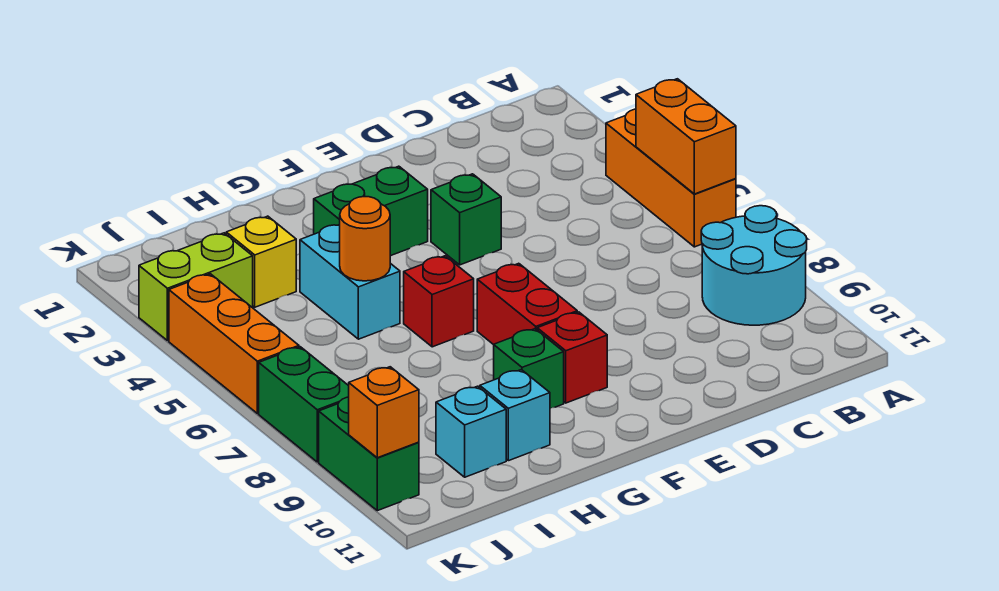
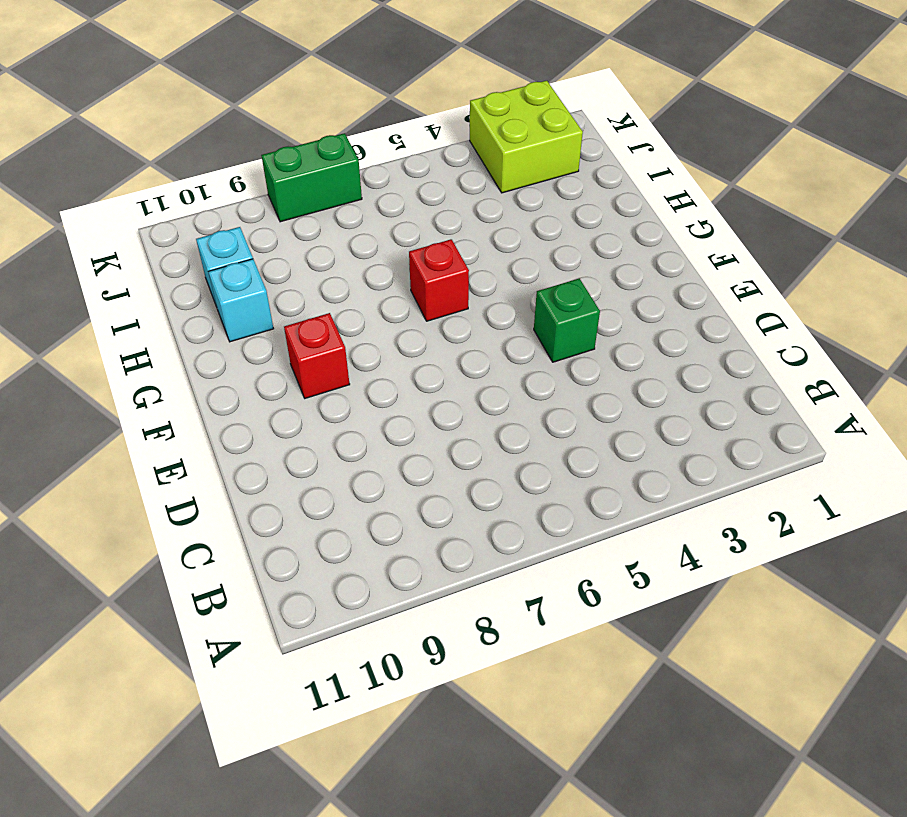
lime brick J2:K3 level 1 -> lime brick J3:K3 level 1
none -> orange brick A4:A6 level 1
none -> cyan round brick A8:B9 level 1
none -> green brick F3:G3 level 1

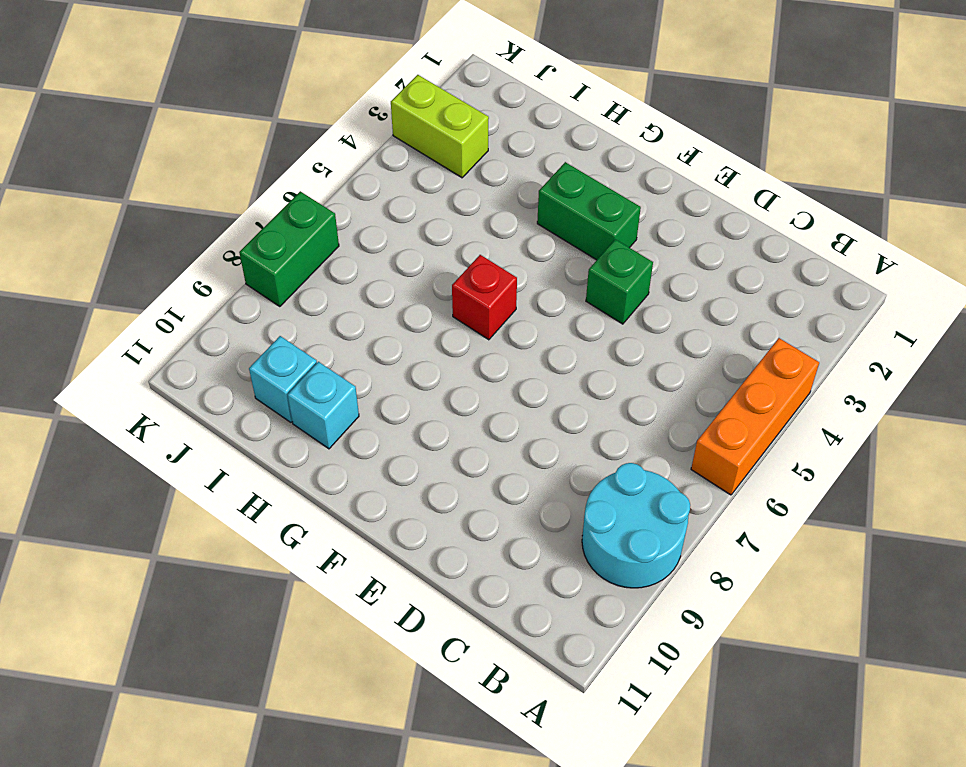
none -> red brick F7:F8 level 1
none -> red brick F9 level 1
none -> green brick G9 level 1

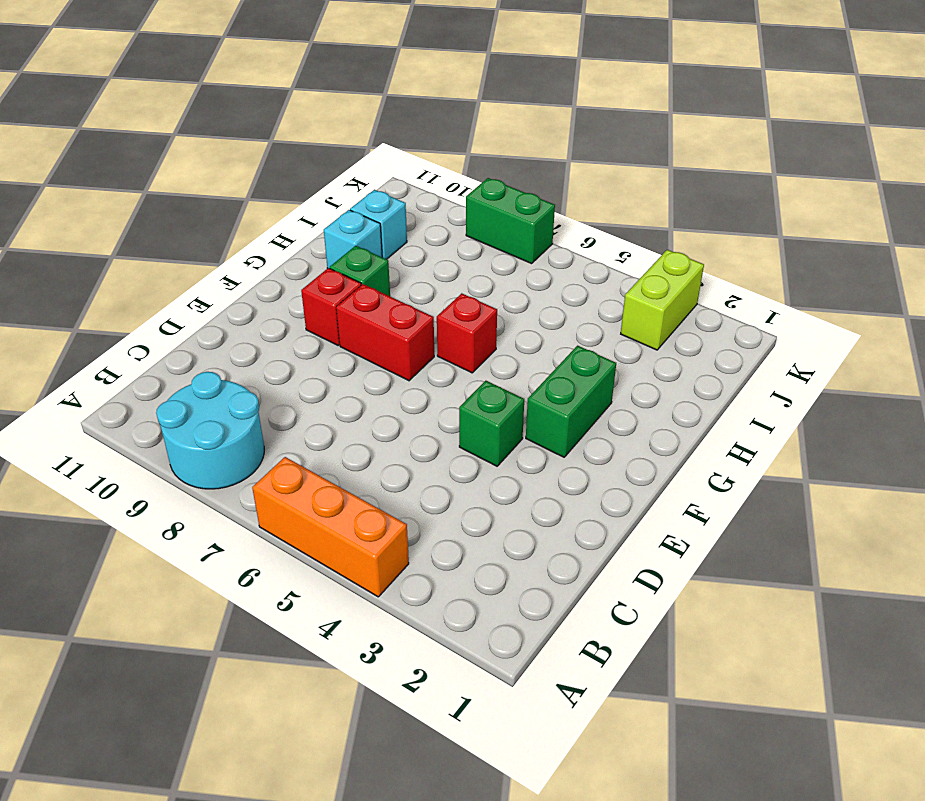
none -> cyan brick H4:H5 level 1
none -> yellow brick I3 level 1
none -> orange brick K4:K6 level 1

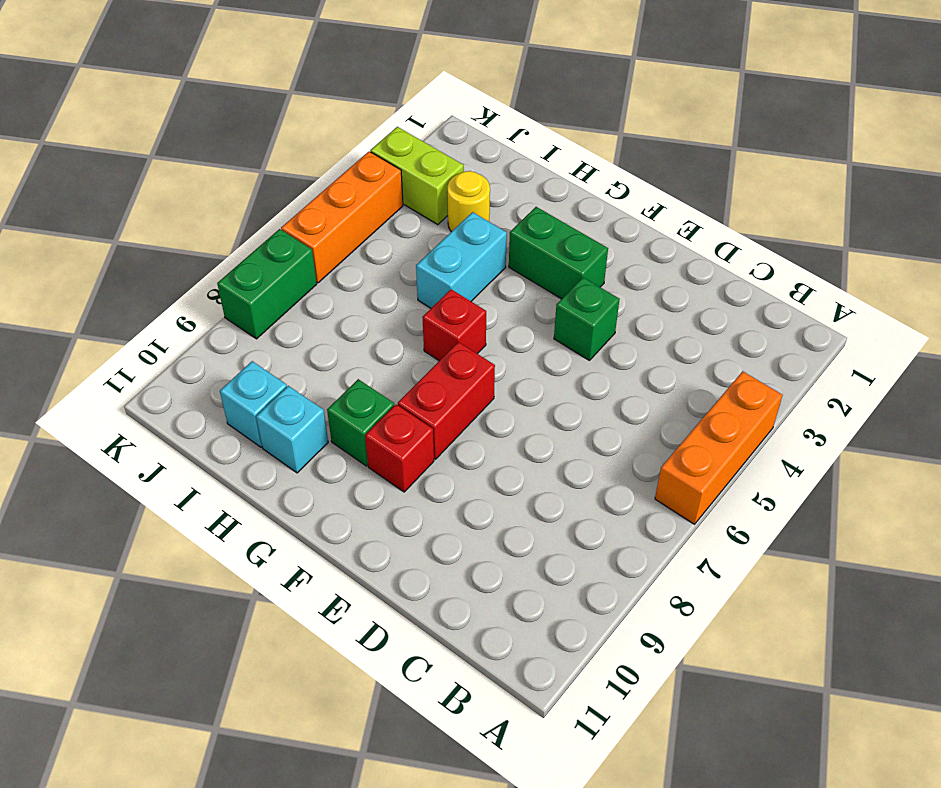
yellow round brick I3 level 1 -> yellow brick I3 level 1
none -> cyan round brick A8:B9 level 1
none -> green brick K9:K10 level 1
none -> orange brick A5:A6 level 2

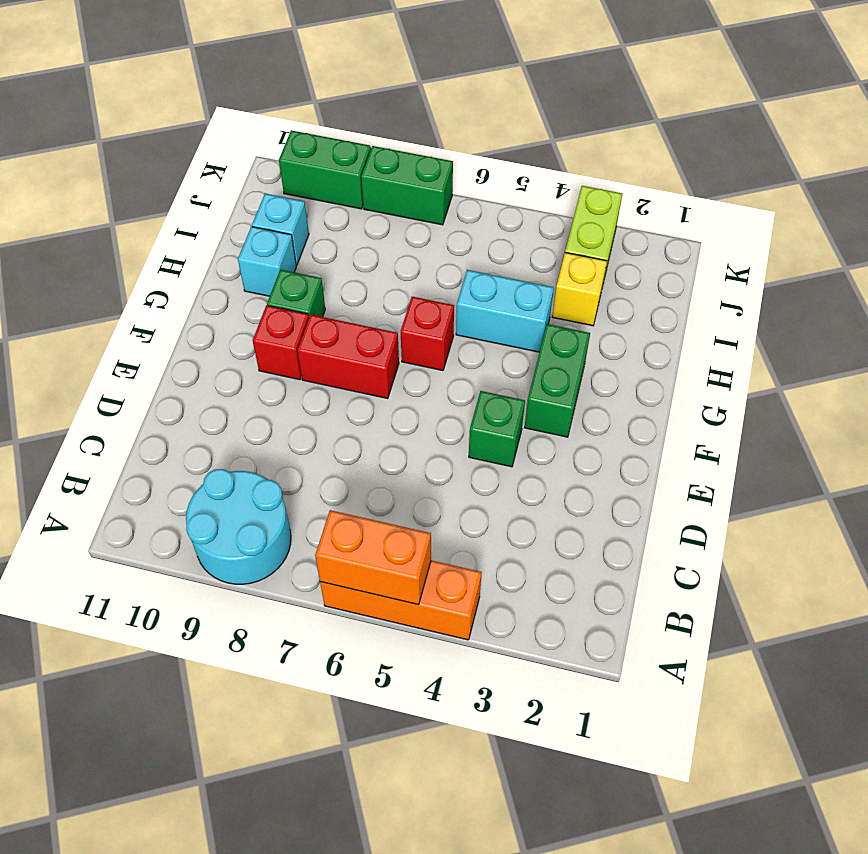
none -> orange brick K4:K6 level 1
none -> orange round brick H5 level 2
none -> orange brick K10 level 2

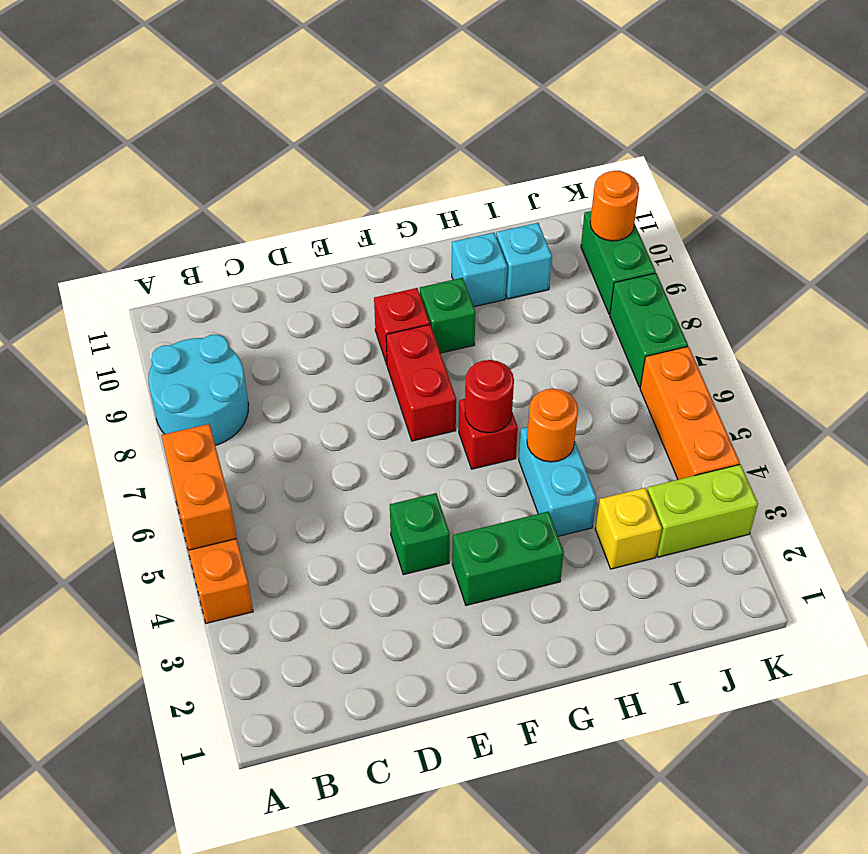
red round brick G6 level 2 -> none
orange round brick K10 level 2 -> orange brick K10 level 2

